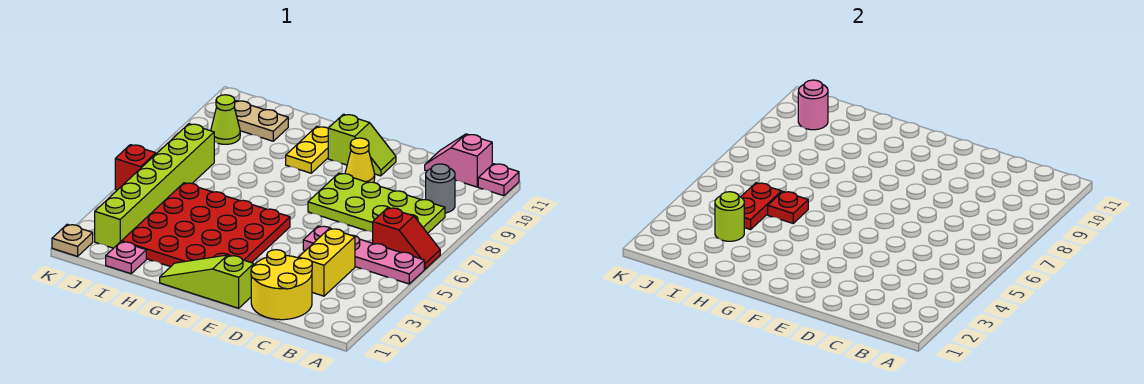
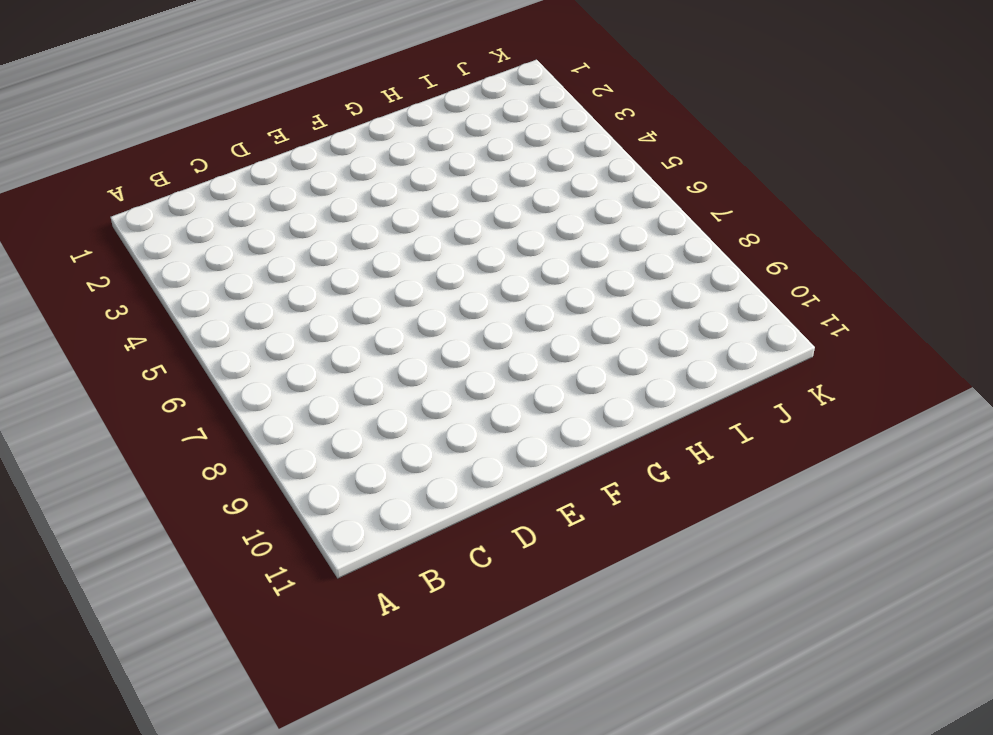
none -> pink plate A5:D5 level 1
none -> red slope A6:B6 level 1 top B
none -> pink plate A11 level 1

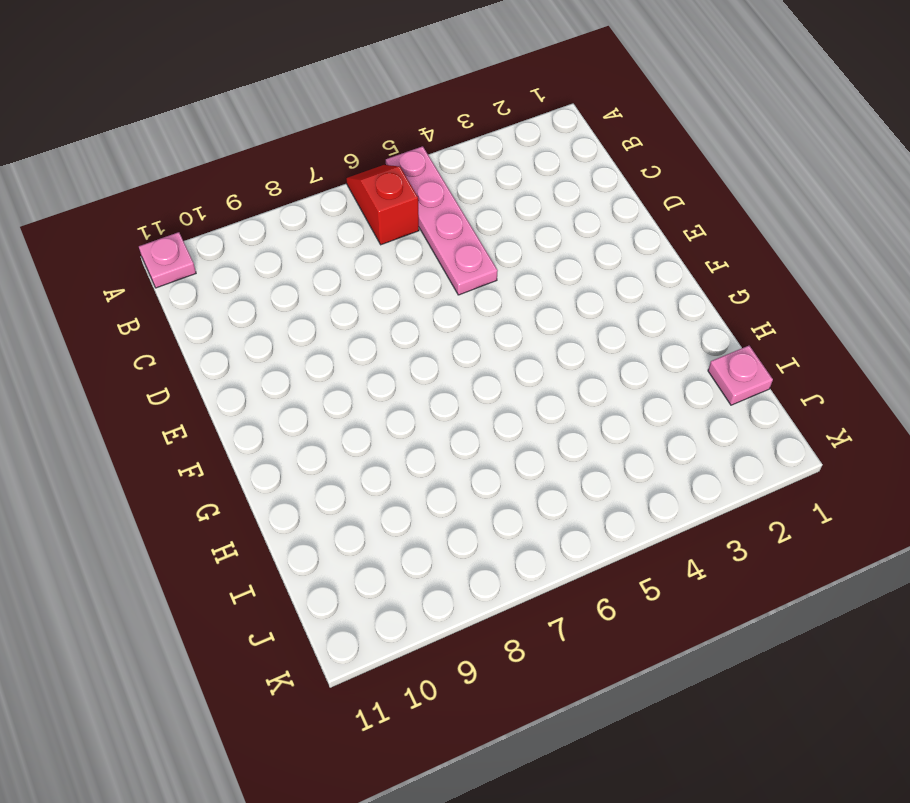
none -> lime plate B7:E8 level 1
none -> grey round brick B9 level 1
none -> pink slope B11:C11 level 1 top B

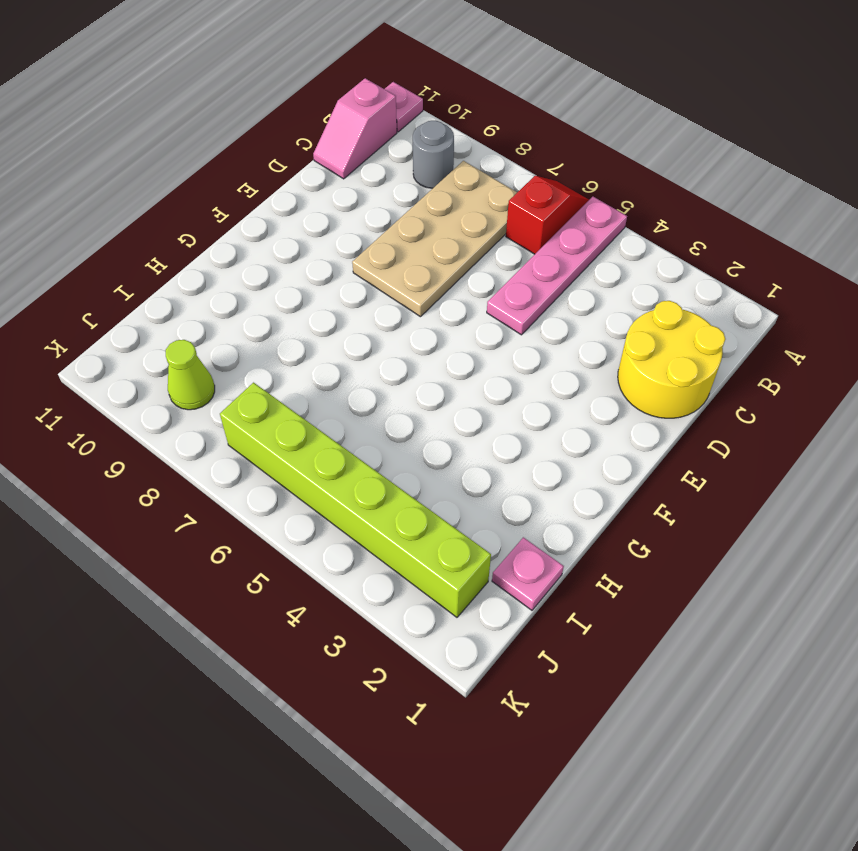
tan plate B7:E8 level 1 -> lime plate B7:E8 level 1
none -> yellow brick C3:C4 level 1
none -> lime slope E1:G1 level 1 top E
none -> yellow cone E9 level 1

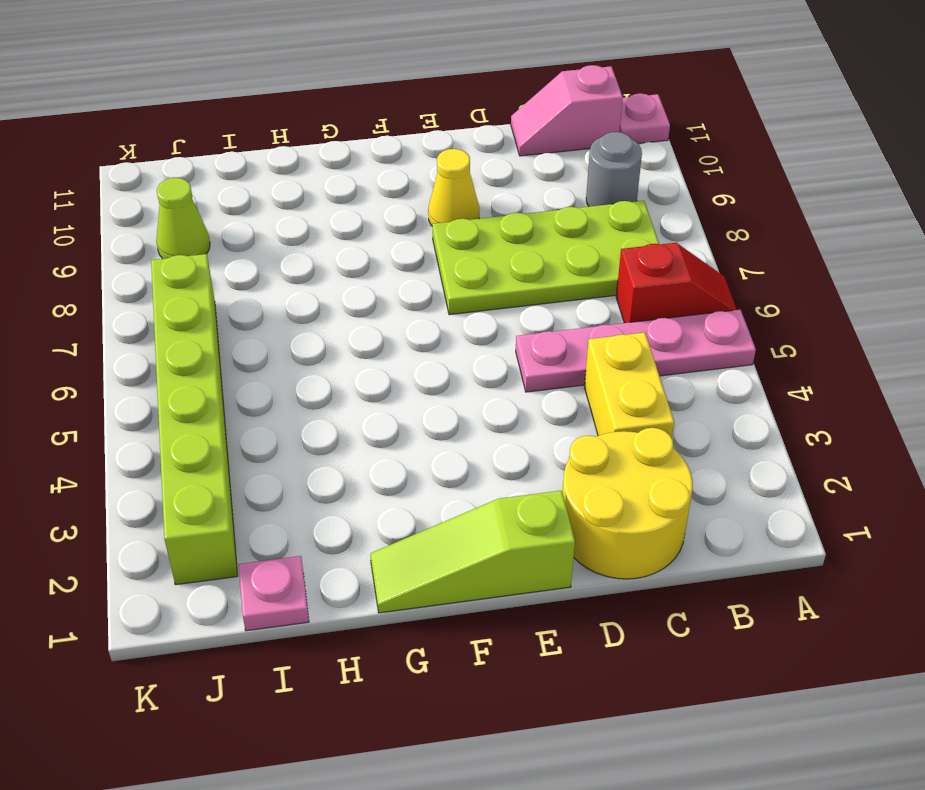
none -> lime slope E10:F10 level 1 top F
none -> red plate F2:I5 level 1
none -> yellow plate G9:G10 level 1

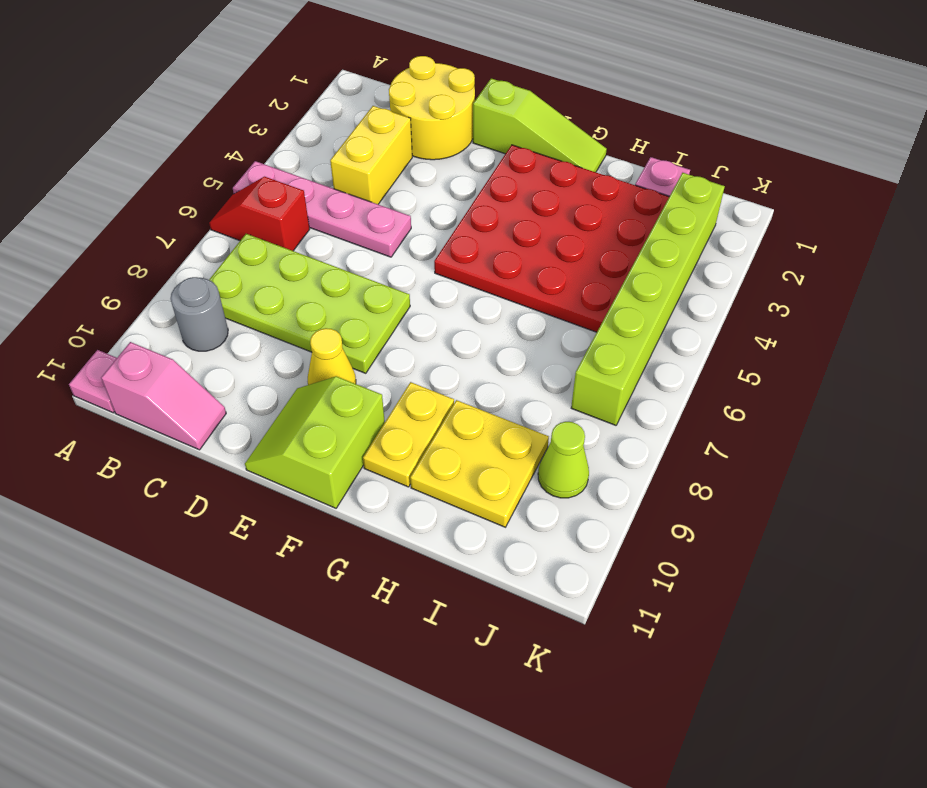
lime slope E10:F11 level 1 top F -> lime slope E10:F10 level 1 top F
yellow plate H9:I10 level 1 -> tan plate I10:J10 level 1
none -> tan plate K1 level 1
none -> red brick K5 level 1
none -> red plate H5 level 2

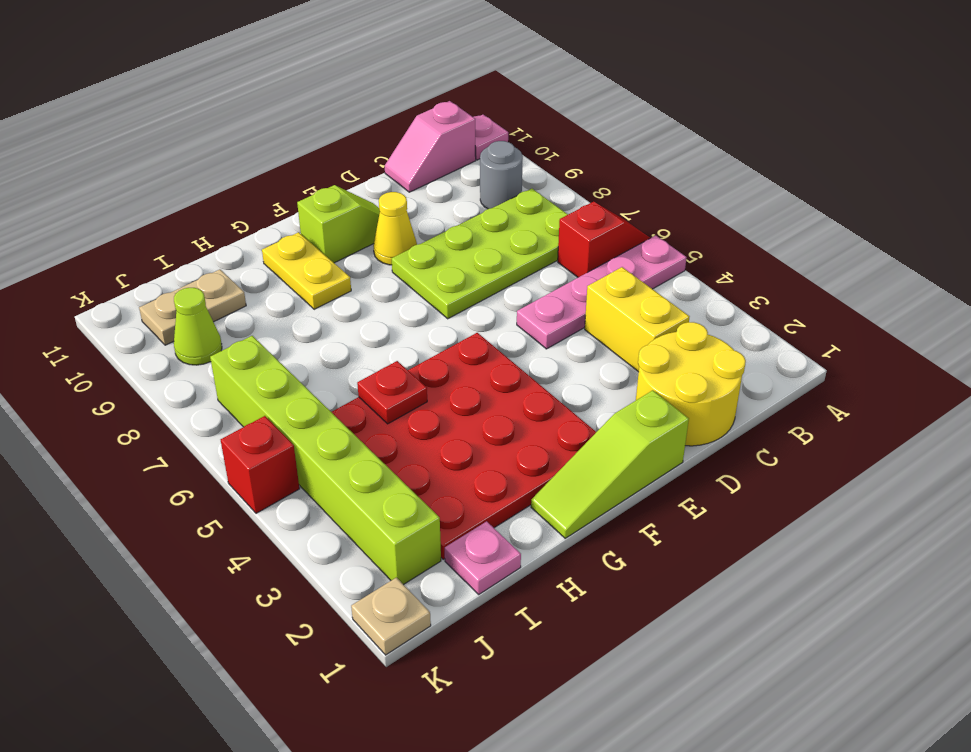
none -> lime round brick I3 level 2
none -> red plate I4:I5 level 2
none -> pink round brick J10 level 2

